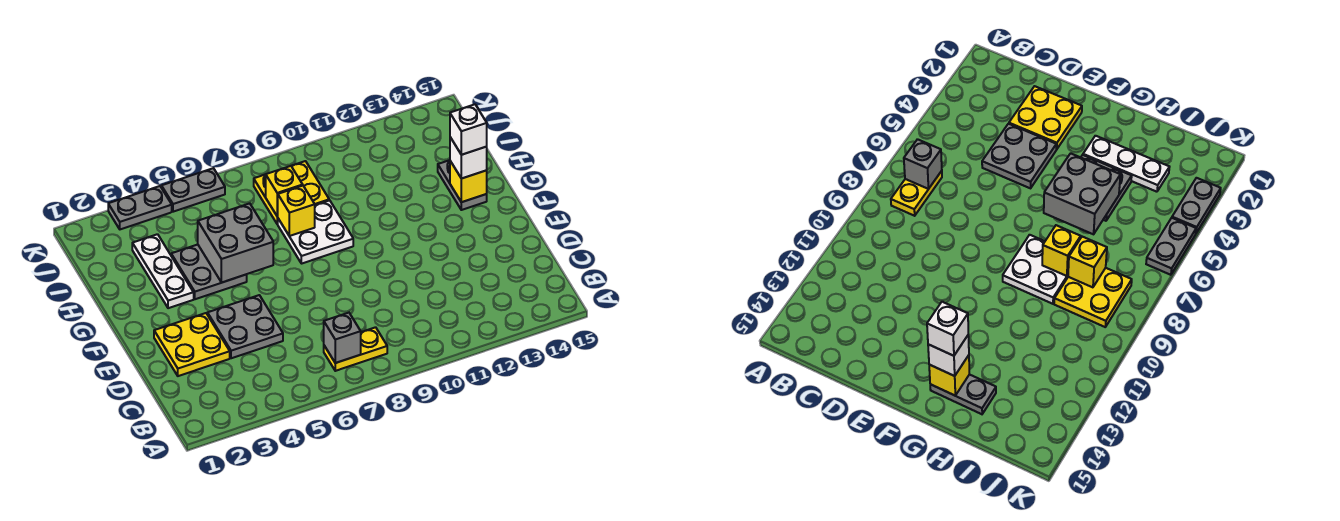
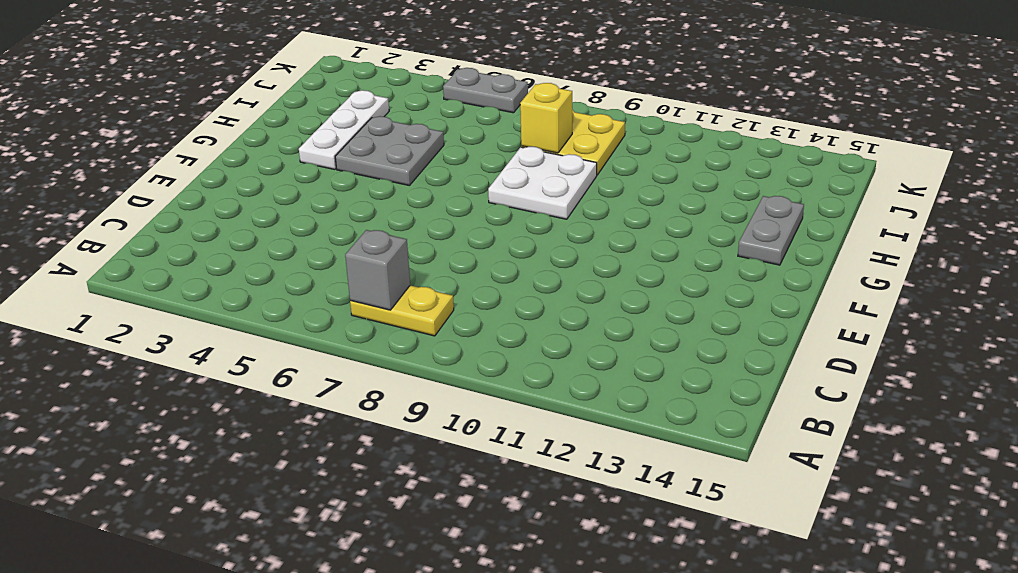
none -> yellow plate D2:E3 level 1
none -> grey plate D4:E5 level 1
none -> grey plate K3:K4 level 1

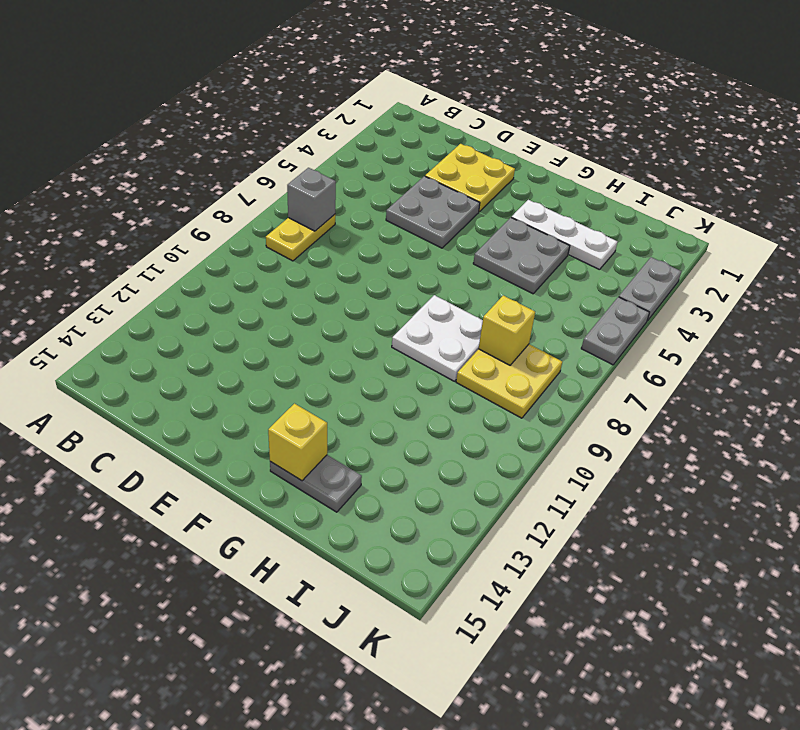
none -> grey brick G5:H6 level 2
none -> yellow brick H8 level 2
none -> white brick G14 level 3

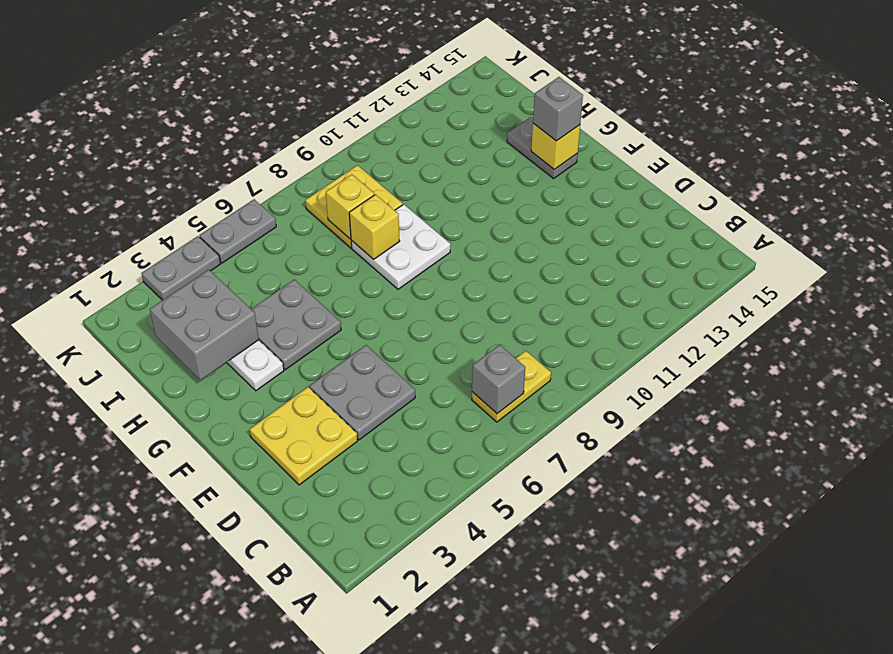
grey brick G14 level 3 -> white brick G14 level 3
grey brick H2:I3 level 2 -> grey brick G5:H6 level 2
none -> white brick G14 level 4

